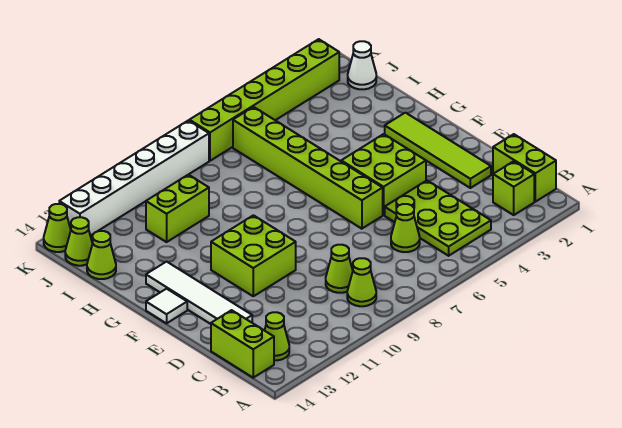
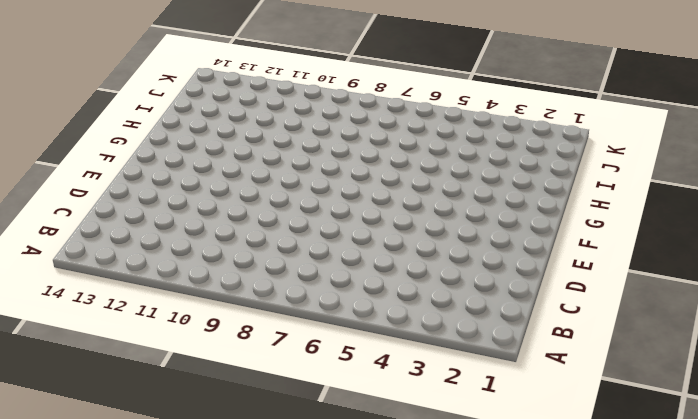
none -> lime brick B1:C1 level 1
none -> lime brick B2 level 1
none -> lime plate B4:D5 level 1

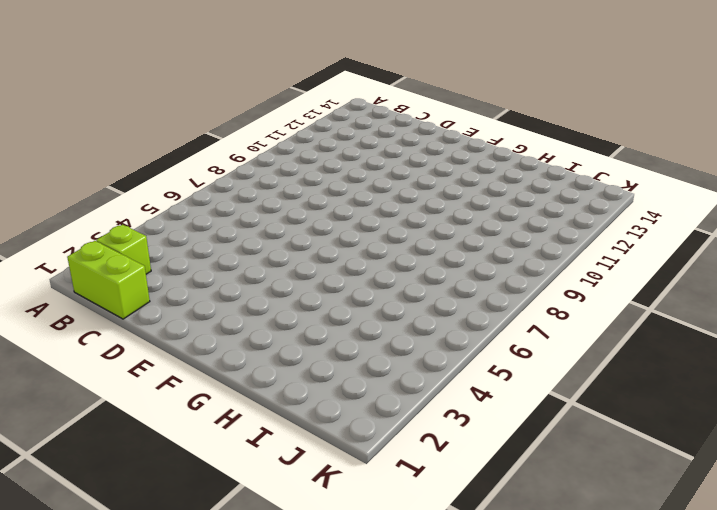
none -> lime plate B4:D5 level 1
none -> lime cone B9 level 1
none -> lime cone B13 level 1

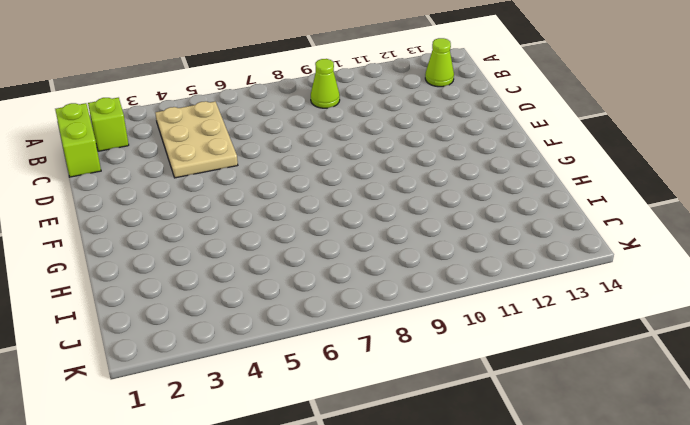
tan plate B4:D5 level 1 -> lime plate B4:D5 level 1
none -> lime brick B14:C14 level 1
none -> lime cone C6 level 1
none -> lime cone C9 level 1

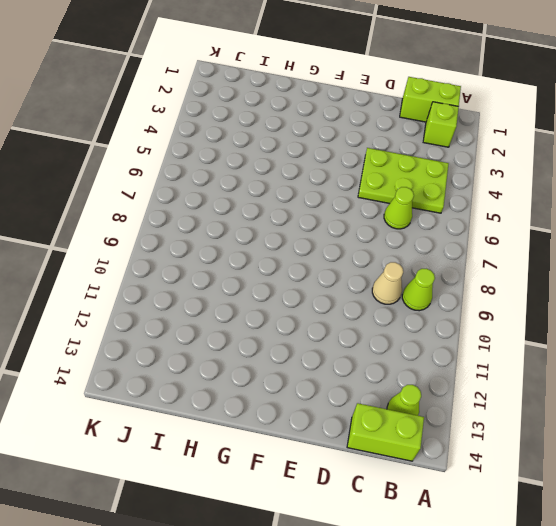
tan cone C9 level 1 -> lime cone C9 level 1
none -> lime tile D2:G2 level 1
none -> white tile D13:G13 level 1
none -> lime brick E4:F5 level 1

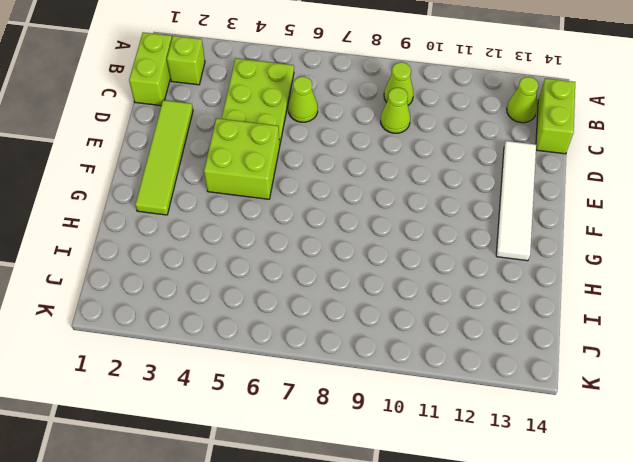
none -> lime brick E6:J6 level 1
none -> lime brick E10:F11 level 1
none -> white tile F14 level 1

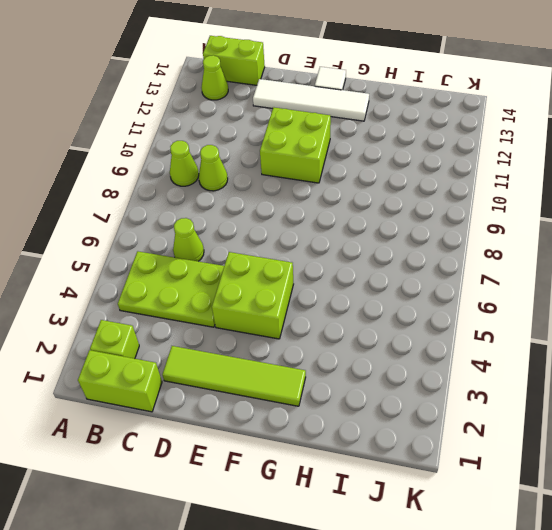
none -> lime brick E6:J6 level 1
none -> lime brick I10:I11 level 1
none -> lime cone I14 level 1

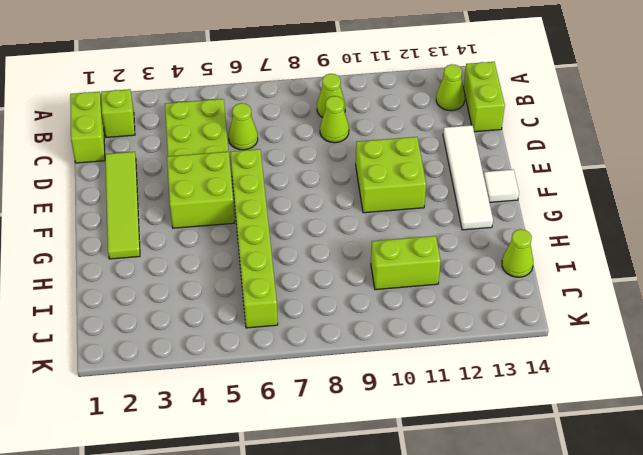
none -> white cone J1 level 1
none -> lime cone J14 level 1
none -> lime brick K2:K7 level 1

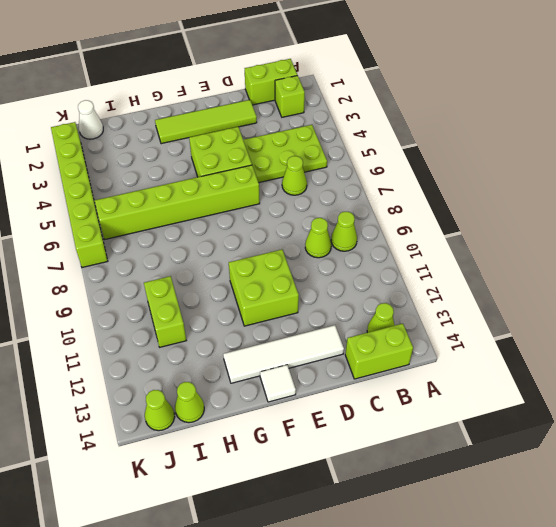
none -> white brick K8:K13 level 1
none -> lime cone K14 level 1

